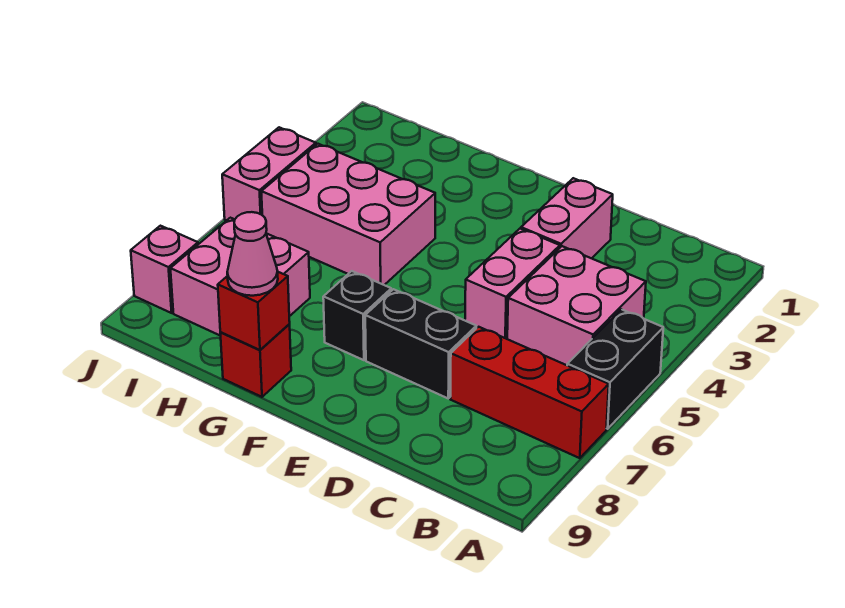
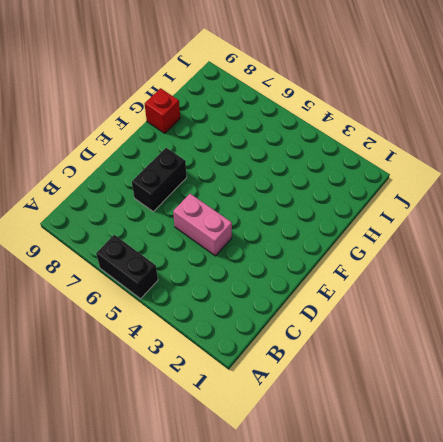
none -> red brick A7:C7 level 1
none -> pink brick B4:C5 level 1
none -> pink brick D2:D3 level 1

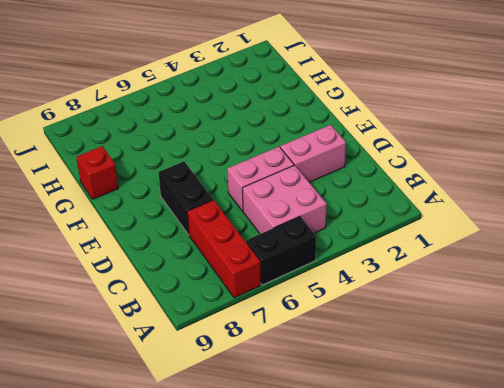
none -> black brick F7 level 1
none -> pink brick G4:I5 level 1
none -> pink brick H7:I8 level 1

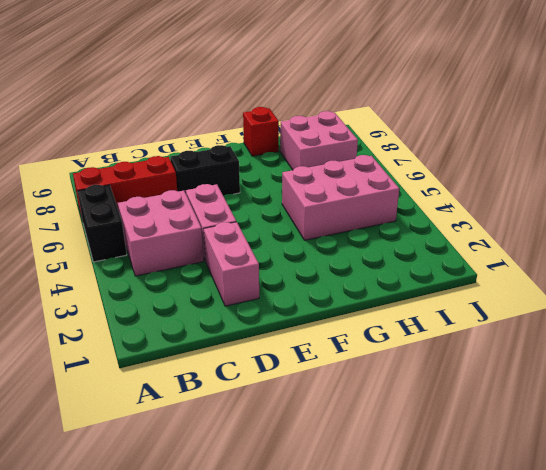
none -> black brick F7 level 1
none -> pink brick J4:J5 level 1
none -> pink brick J8 level 1

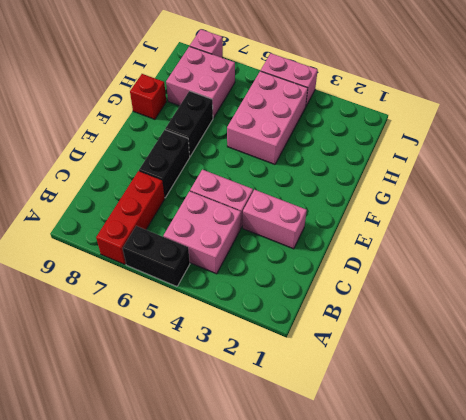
black brick F7:G7 level 1 -> black brick F7 level 1
none -> red brick G9 level 2
none -> pink cone G9 level 3

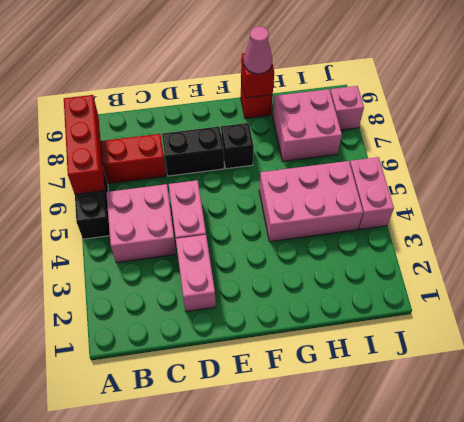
red brick A6:A8 level 2 -> none

